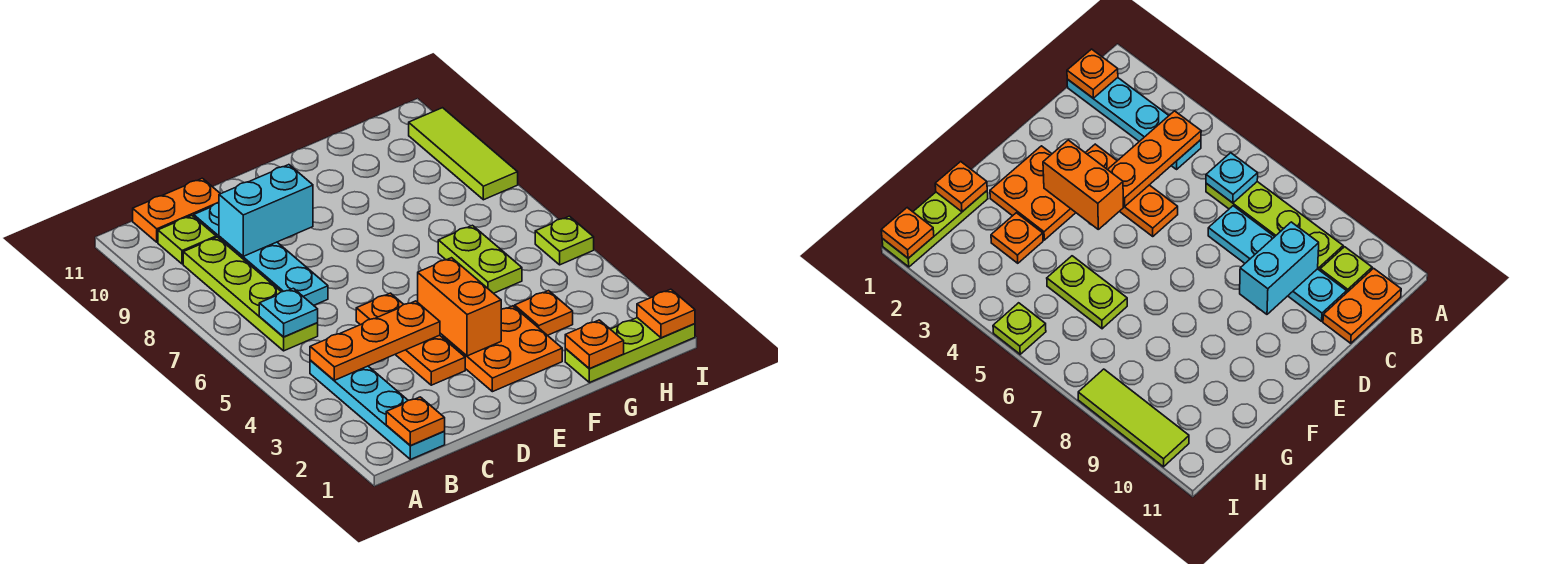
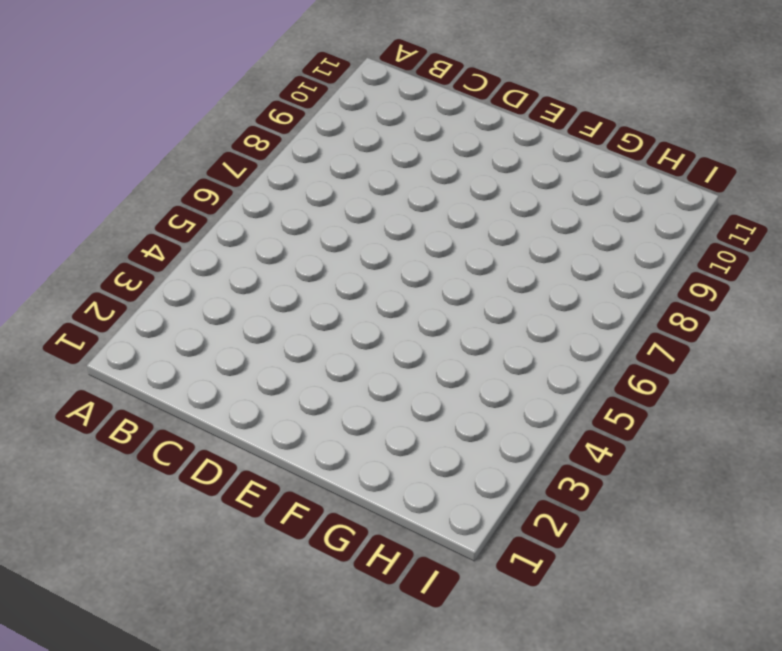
none -> cyan plate B1:B4 level 1
none -> lime plate B6:B9 level 1
none -> lime plate B10 level 1

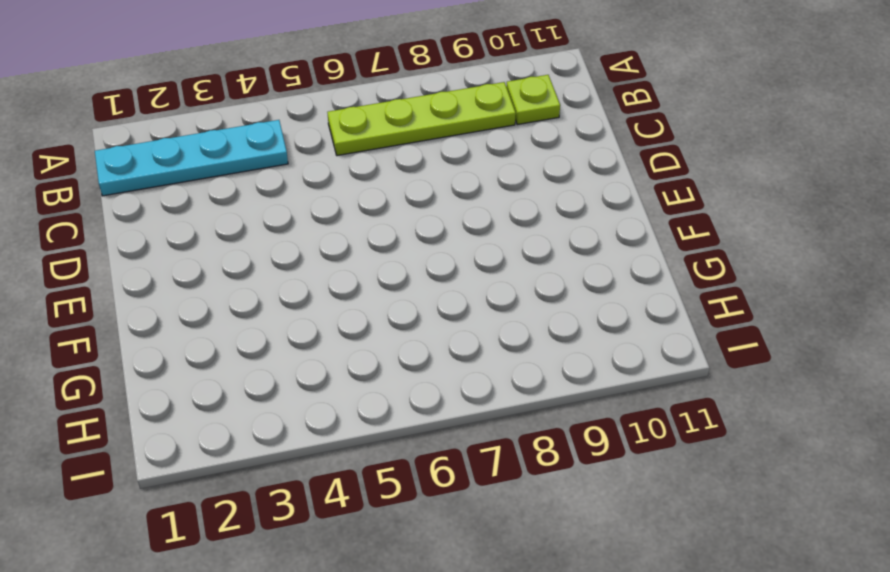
none -> orange plate B11:C11 level 1
none -> cyan plate C7:C10 level 1
none -> orange plate D3:D5 level 1

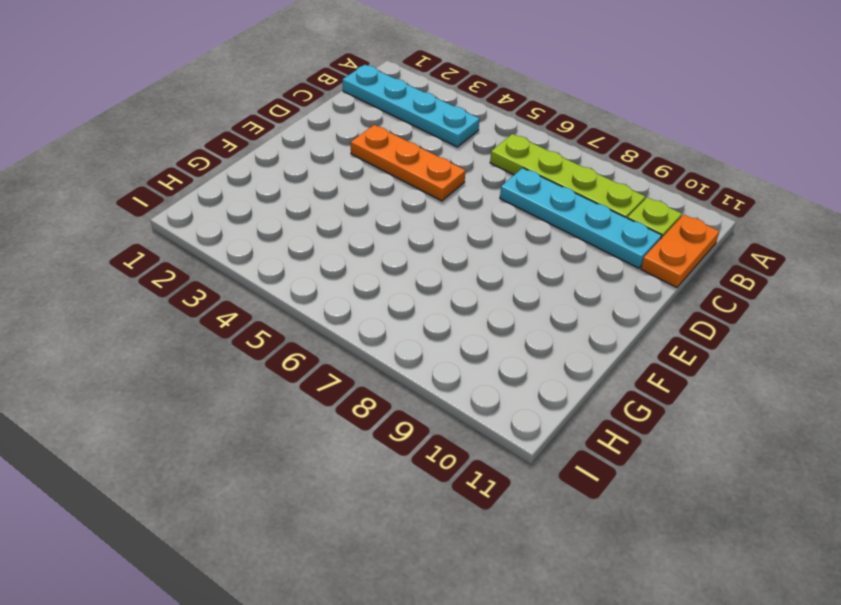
none -> orange plate E2:F3 level 1
none -> lime plate G1:I1 level 1
none -> orange plate G3 level 1

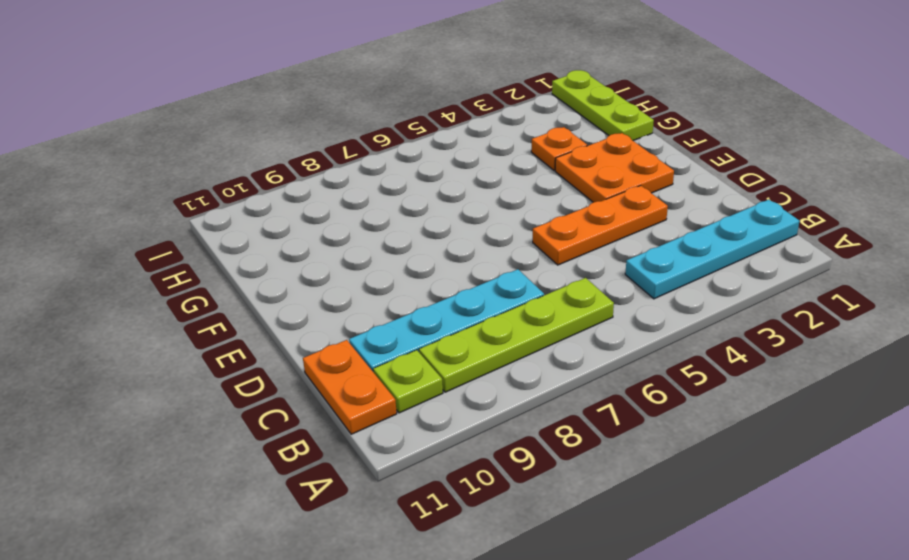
none -> lime plate G5:G6 level 1
none -> lime plate I5 level 1
none -> lime tile I8:I10 level 1

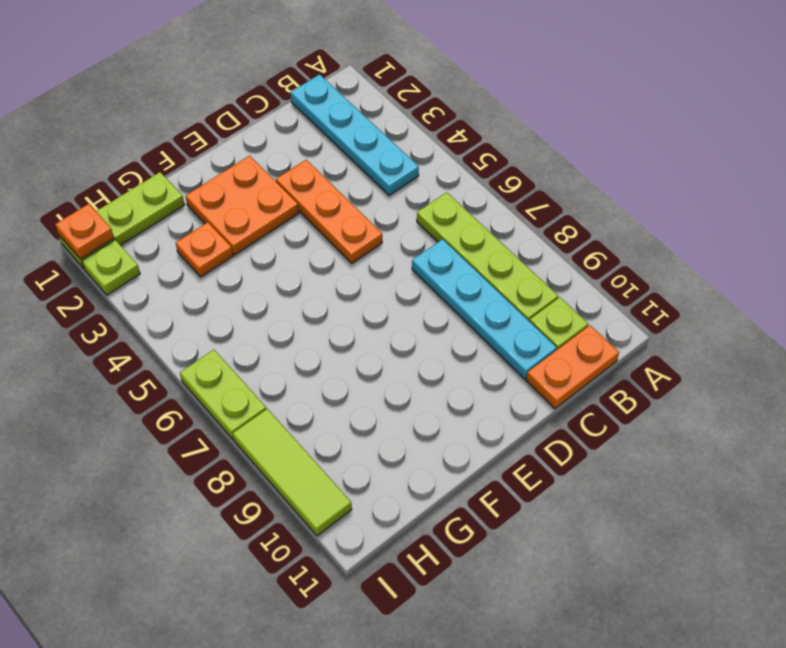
lime plate I2 level 1 -> lime plate I5 level 1
lime plate I6:I7 level 1 -> lime plate G5:G6 level 1
none -> orange plate B1 level 2
none -> orange plate B4:D4 level 2
none -> cyan plate B6 level 2

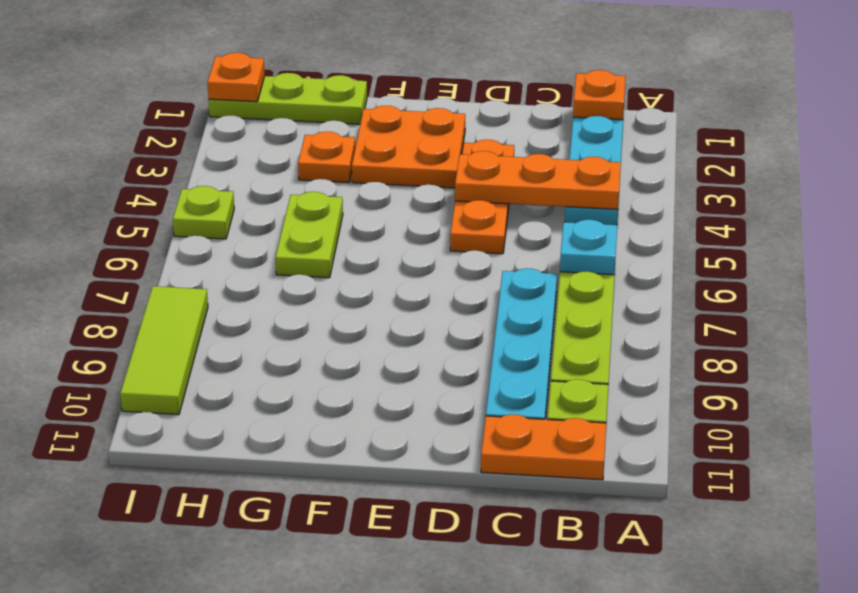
none -> cyan brick C9:D9 level 2
none -> orange brick E3:E4 level 2
none -> orange plate G1 level 2

